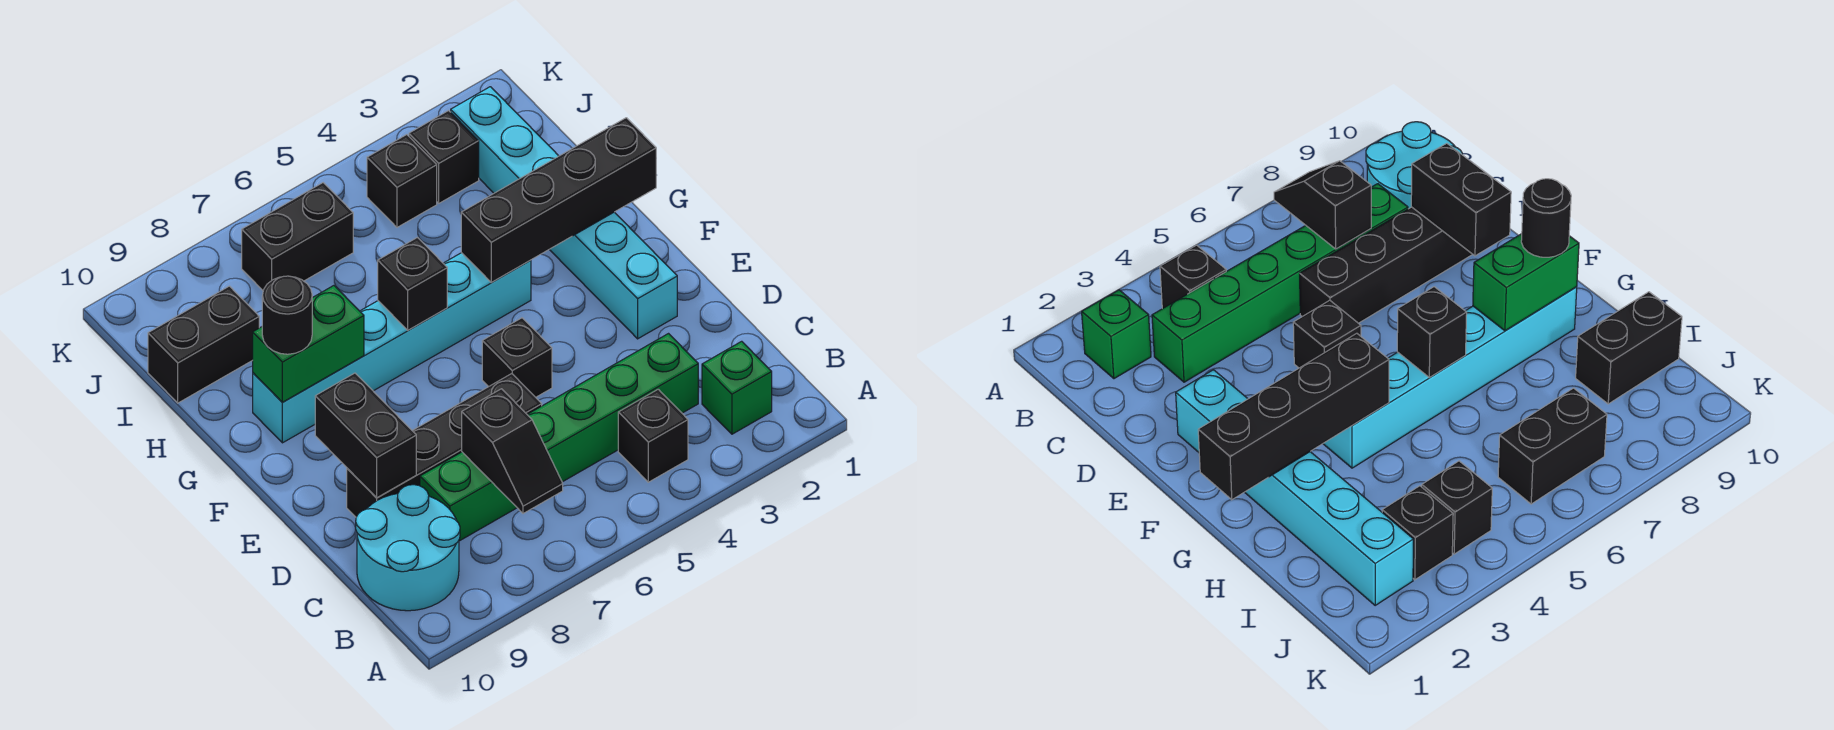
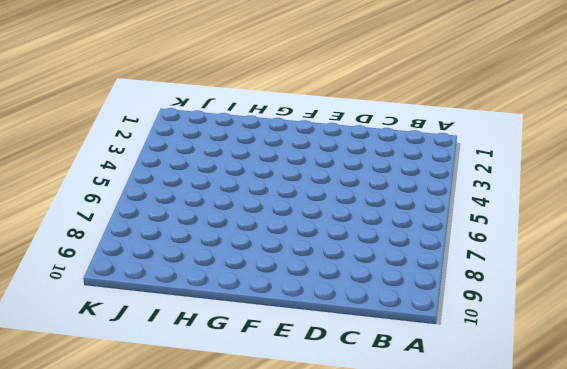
none -> green brick B2 level 1
none -> black brick B4 level 1
none -> cyan round brick B9:C10 level 1

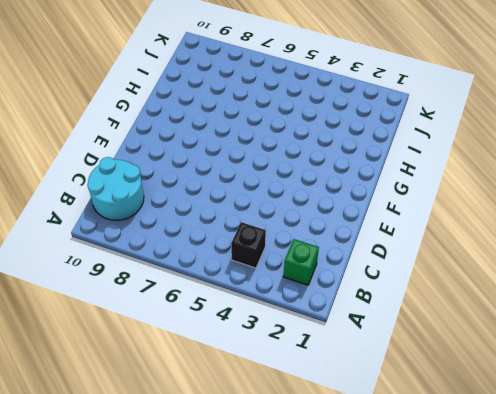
none -> green brick C3:C8 level 1
none -> black brick D6:D9 level 1
none -> cyan brick E2:J2 level 1

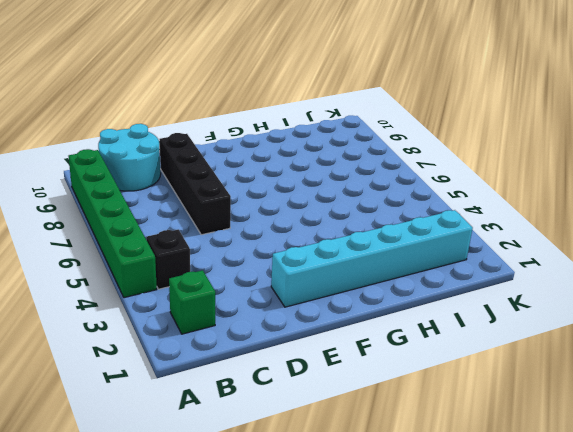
green brick A4:A9 level 1 -> green brick C3:C8 level 1
none -> black brick E5 level 1
none -> cyan brick G4:G9 level 1
none -> black brick I9:I10 level 1

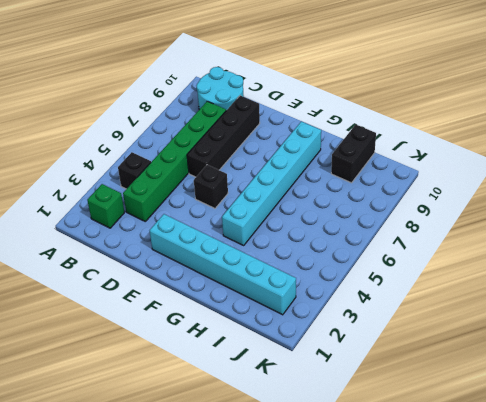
none -> black brick J3 level 1
none -> black brick J4 level 1
none -> black brick J6:J7 level 1

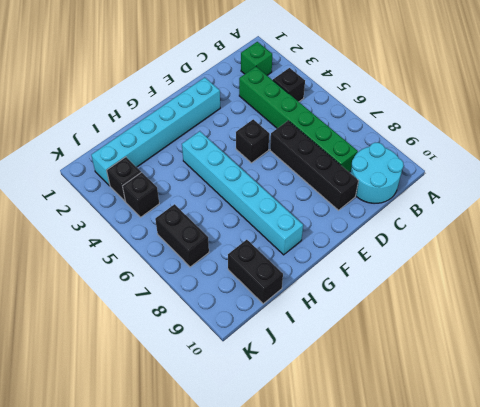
none -> black slope B7:C7 level 2 top C
none -> black brick D9:E9 level 2
none -> black brick G1:G4 level 2

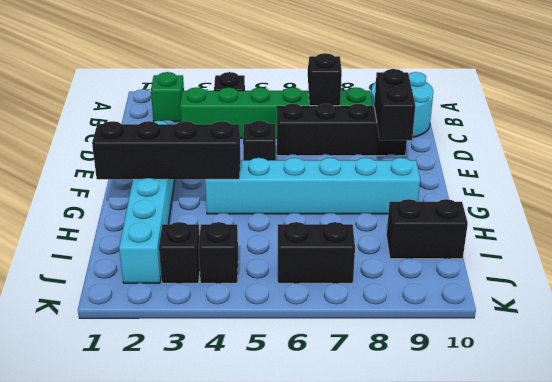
none -> black brick G6 level 2
none -> green brick G8:G9 level 2
none -> black round brick G9 level 3

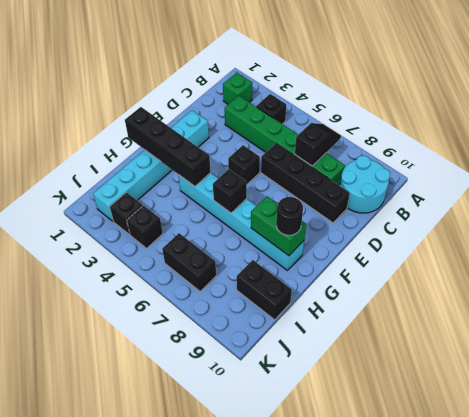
none -> black brick D9:E9 level 2

